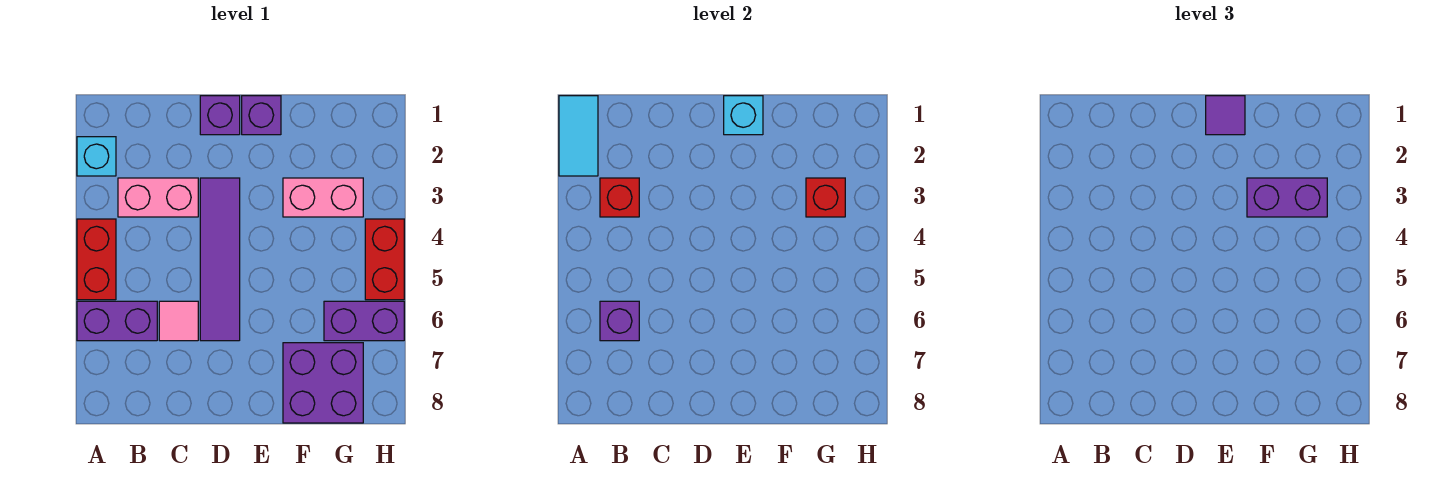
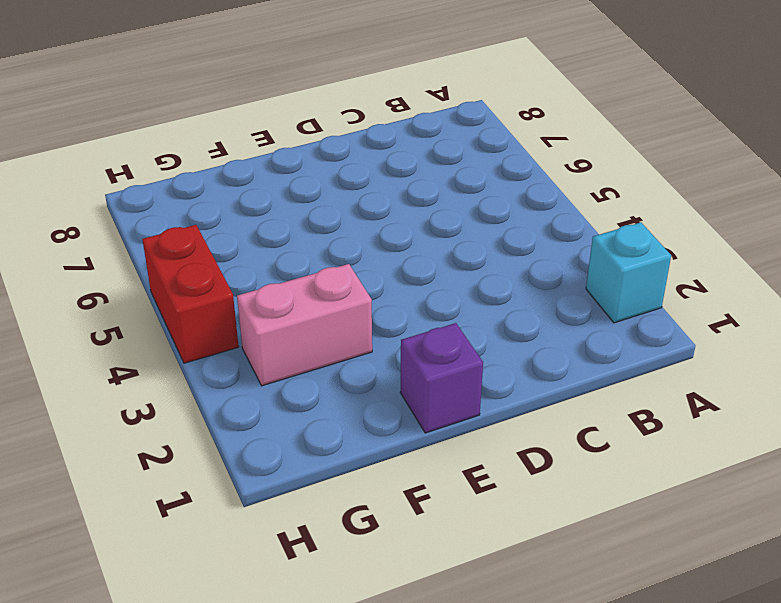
none -> red brick A4:A5 level 1
none -> purple brick A6:B6 level 1
none -> pink brick B3:C3 level 1

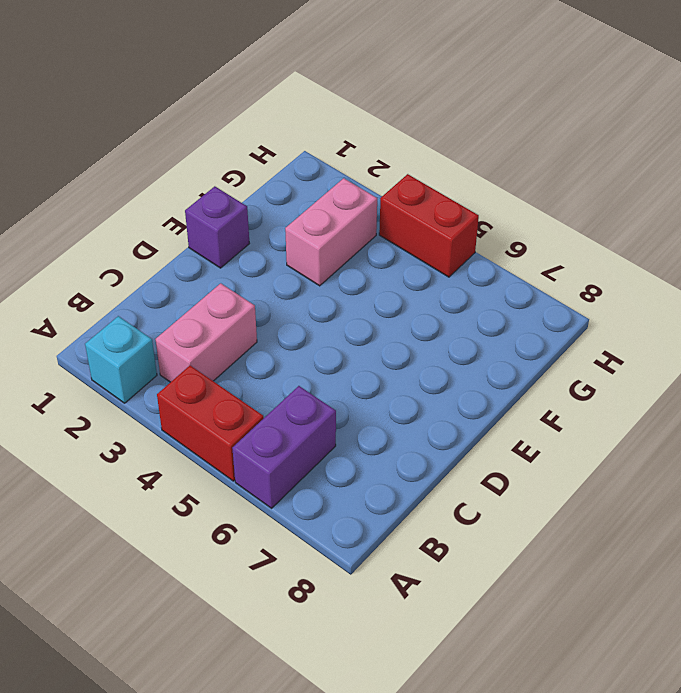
none -> pink tile C6 level 1
none -> purple brick D1 level 1
none -> purple tile D3:D6 level 1

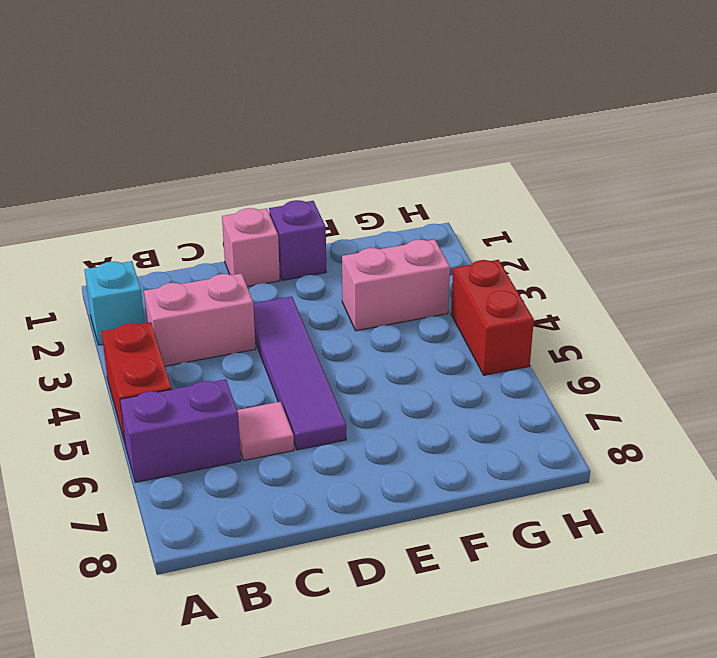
pink brick D1 level 1 -> purple brick D1 level 1
none -> purple brick F7:G8 level 1
none -> purple brick G6:H6 level 1
none -> cyan tile A1:A2 level 2

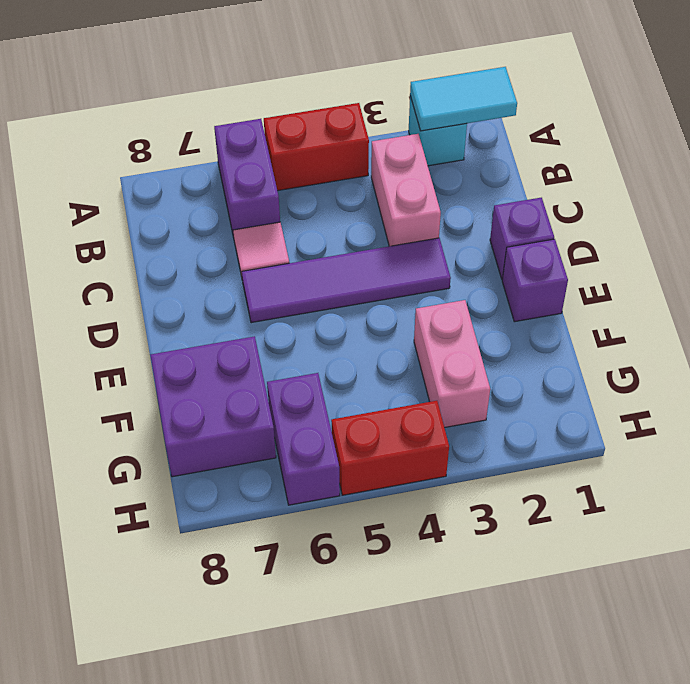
none -> red brick B3 level 2
none -> purple brick B6 level 2
none -> cyan brick E1 level 2

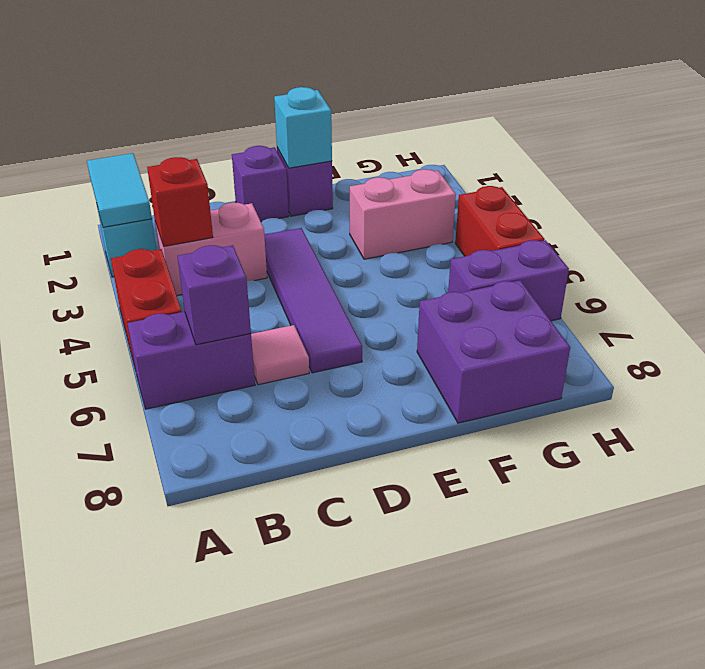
none -> red brick G3 level 2
none -> purple tile E1 level 3
none -> purple brick F3:G3 level 3

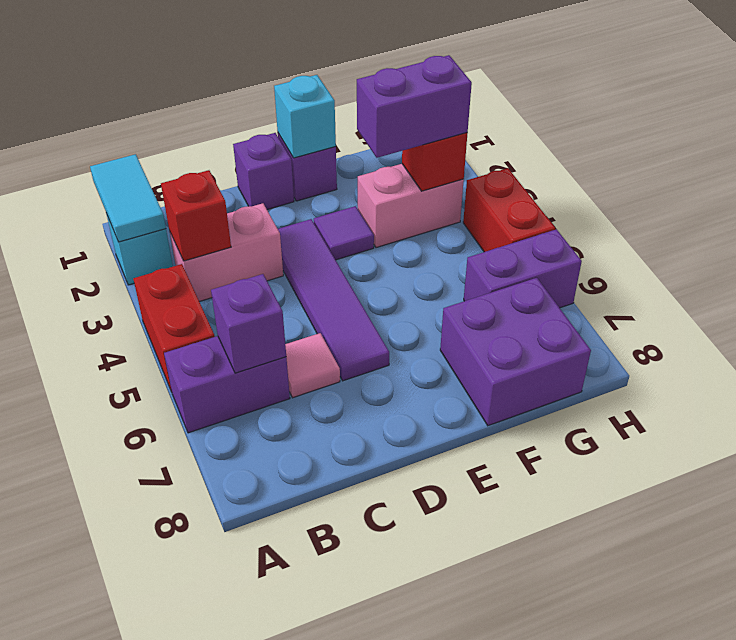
purple tile E3 level 1 -> purple tile E1 level 3

